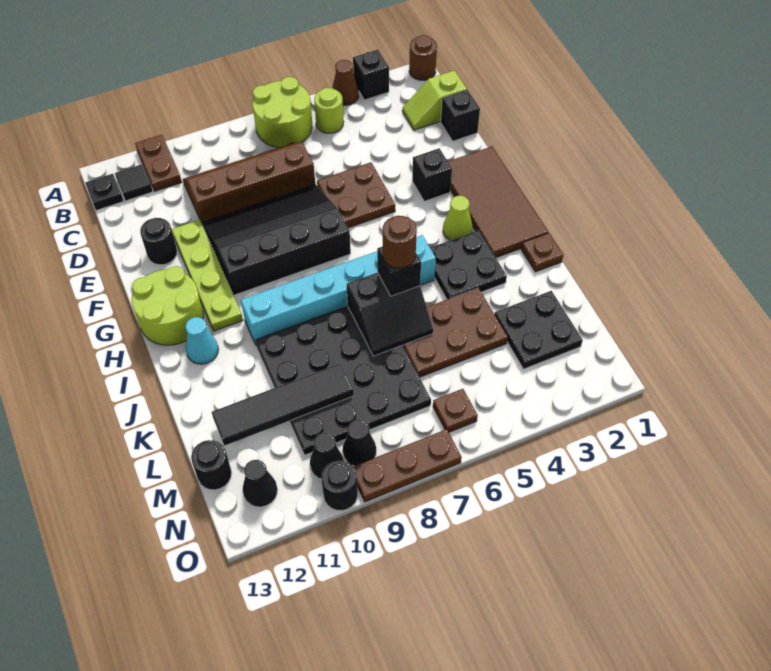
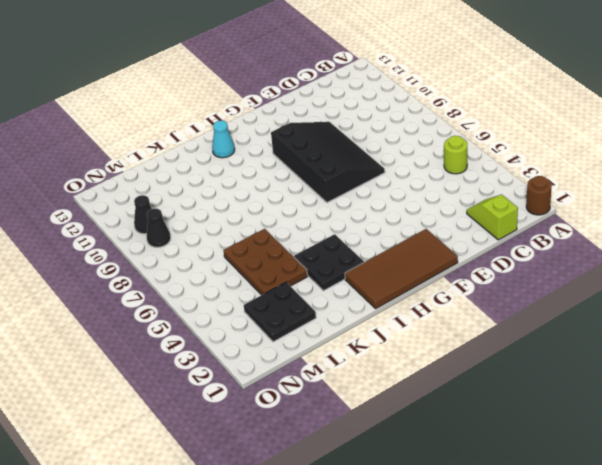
none -> black brick A3 level 1
none -> brown cone A4 level 1
none -> lime round brick A6:B7 level 1
none -> brown plate A11:B11 level 1

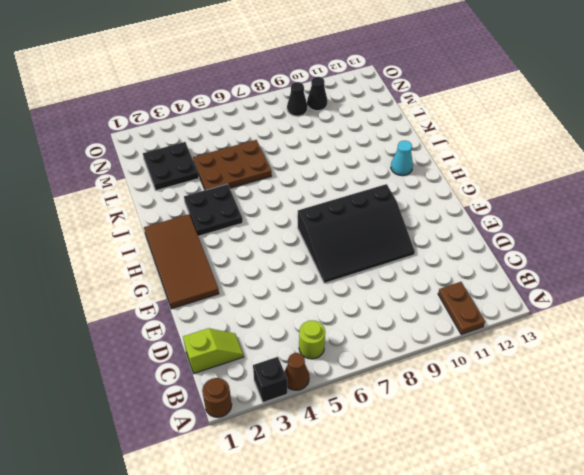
none -> lime round brick A6:B7 level 1
none -> black tile B12 level 1
none -> black plate B13 level 1
none -> brown slope C7:D10 level 1 top D

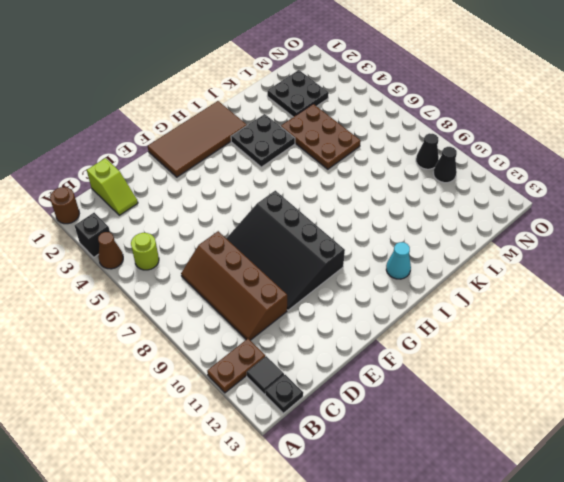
none -> lime round brick A6:B7 level 1
none -> black brick D1 level 1
none -> brown plate E5:F6 level 1
none -> lime plate E11:H11 level 1

